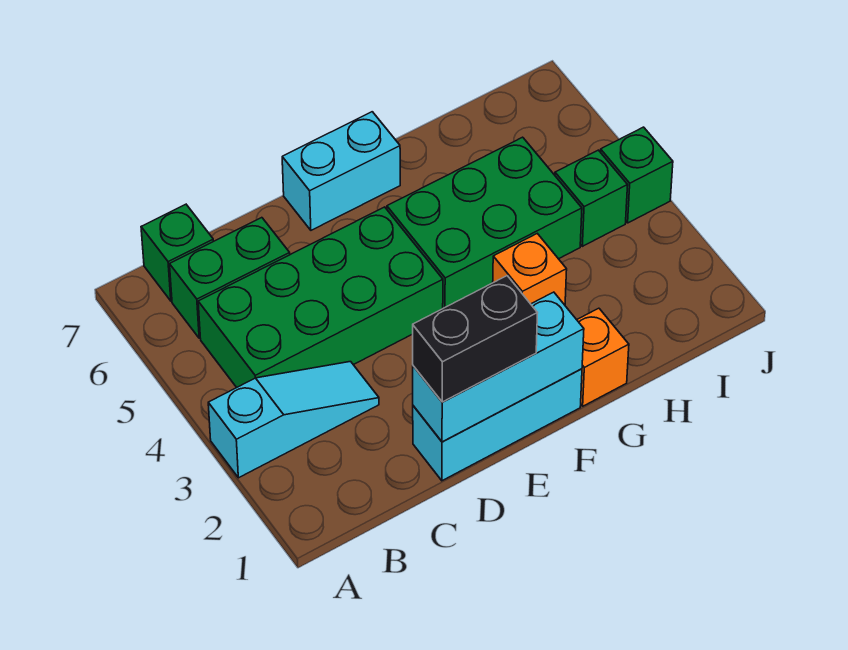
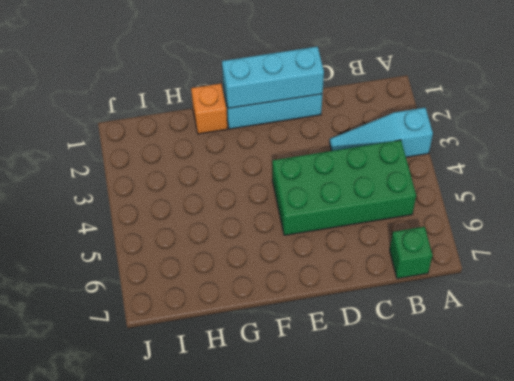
none -> green brick B6:C6 level 1
none -> cyan brick E7:F7 level 1
none -> green brick F4:H5 level 1

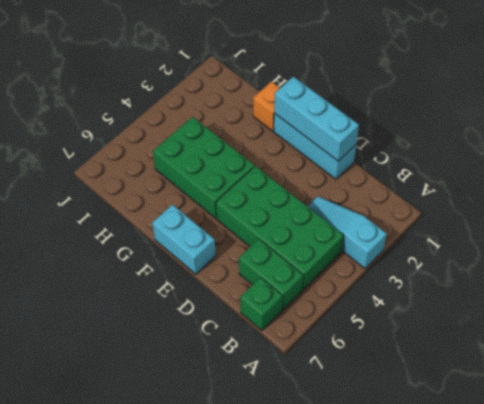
none -> orange brick G3 level 1
none -> green brick I4 level 1
none -> green brick J4 level 1

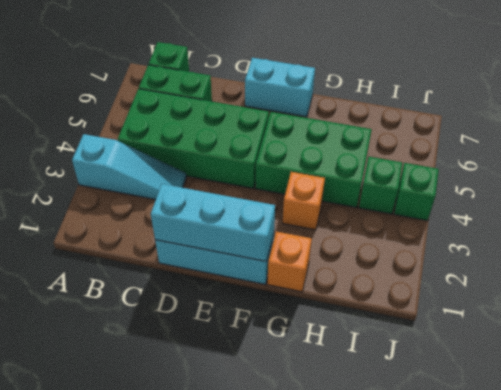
none -> black brick D1:E1 level 3

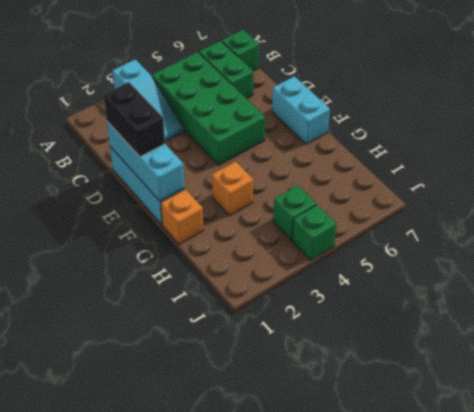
none -> green brick F4:H5 level 1

